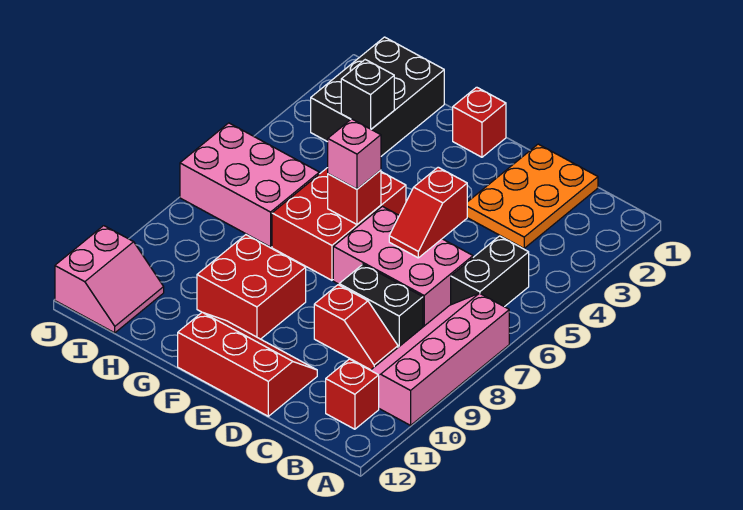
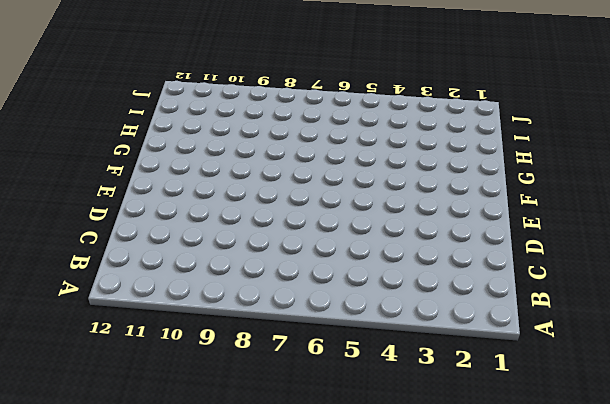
none -> pink slope A7:B10 level 1 top A
none -> black brick B5:B6 level 1
none -> red brick B11 level 1

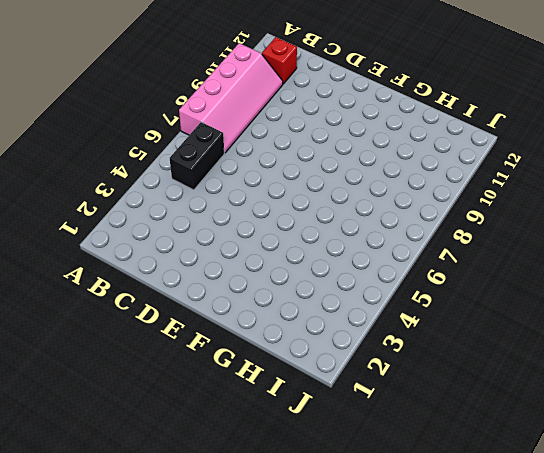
none -> orange plate C1:D3 level 1
none -> pink brick C6:E7 level 1
none -> black brick C8:D8 level 1

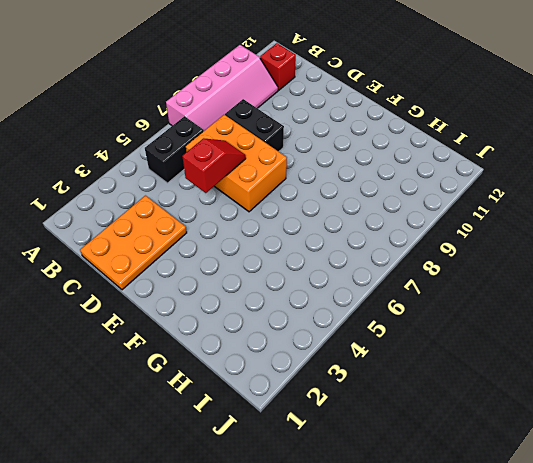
orange brick C6:E7 level 1 -> pink brick C6:E7 level 1
none -> red slope C9:D9 level 1 top D
none -> red slope D11:F12 level 1 top 12
none -> red brick F1 level 1

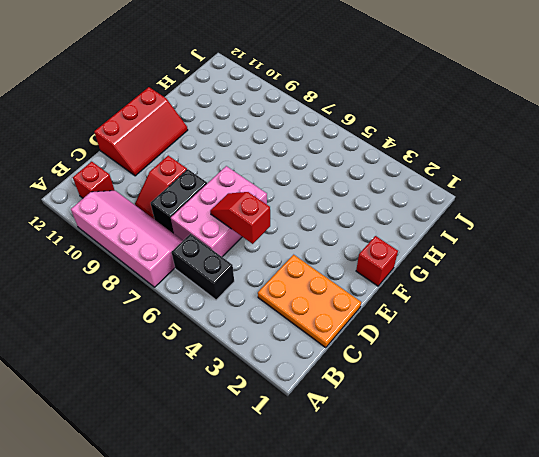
none -> red brick F5:G7 level 1
none -> red brick F9:G10 level 1
none -> black brick H1:I3 level 1

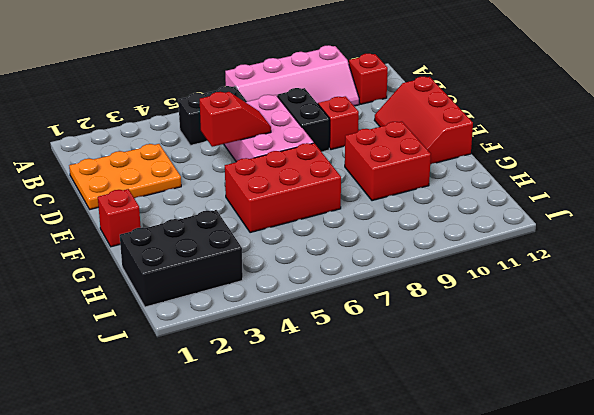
none -> pink brick H6:J7 level 1
none -> pink slope I11:J12 level 1 top J
none -> red brick F6 level 2

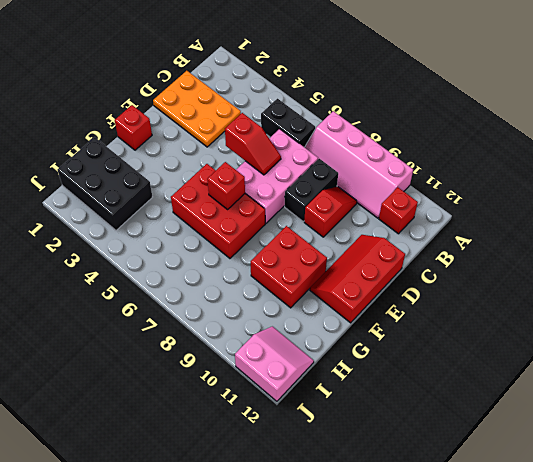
none -> pink brick H6:J7 level 1
none -> black brick H3 level 2
none -> pink brick F6 level 3

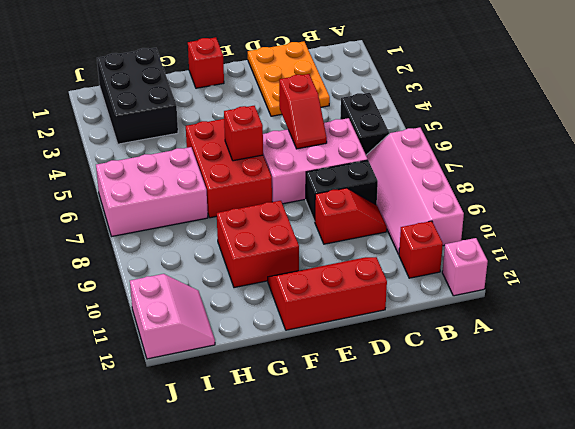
pink brick A12 level 1 -> pink brick F6 level 3
none -> black brick H3 level 2

